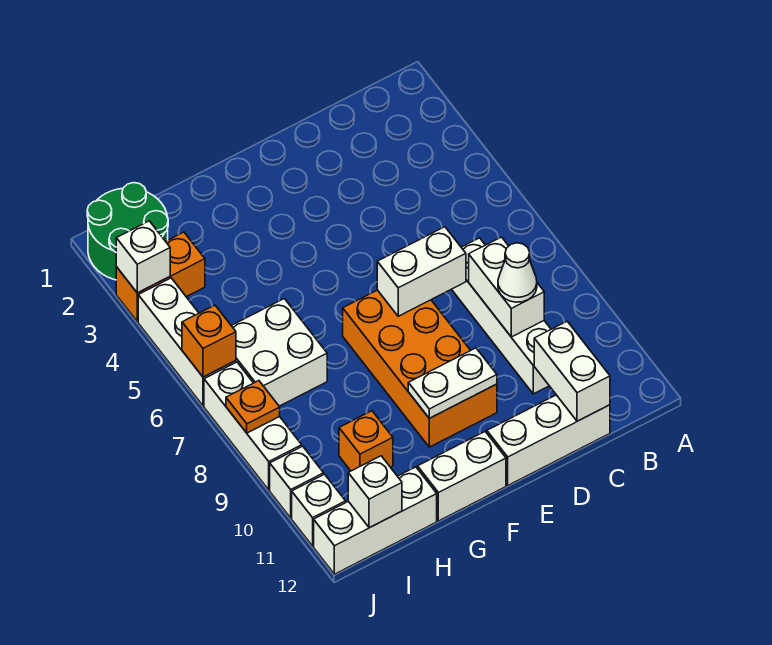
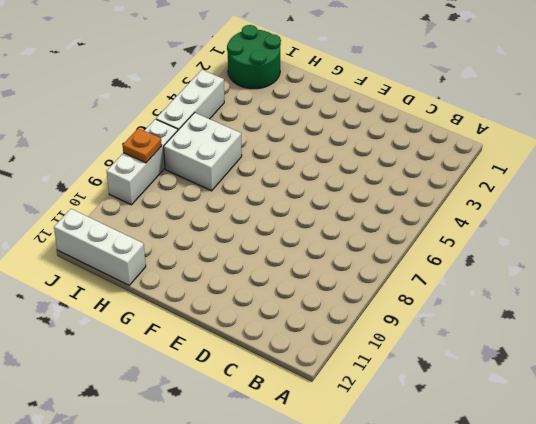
none -> white brick C7:C10 level 1
none -> white brick C12:E12 level 1
none -> orange brick E7:F10 level 1

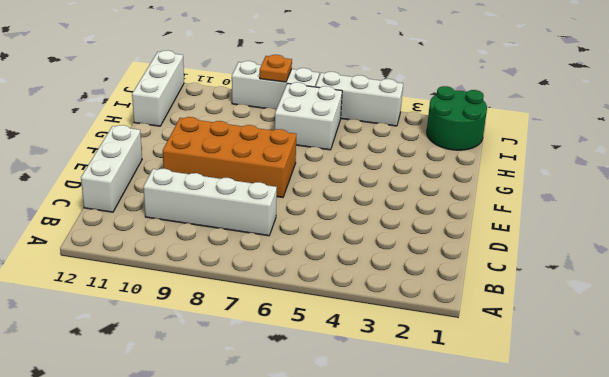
none -> white brick F12:G12 level 1
none -> orange brick H10 level 1
none -> orange brick I3:J3 level 1

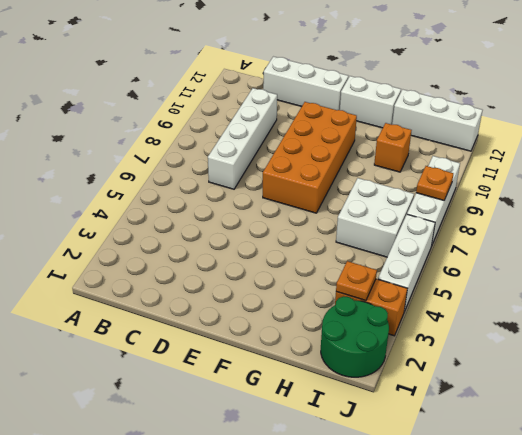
orange plate I3 level 2 -> none
none -> white brick J10 level 1
none -> white brick J11 level 1
none -> white brick C8:C9 level 2

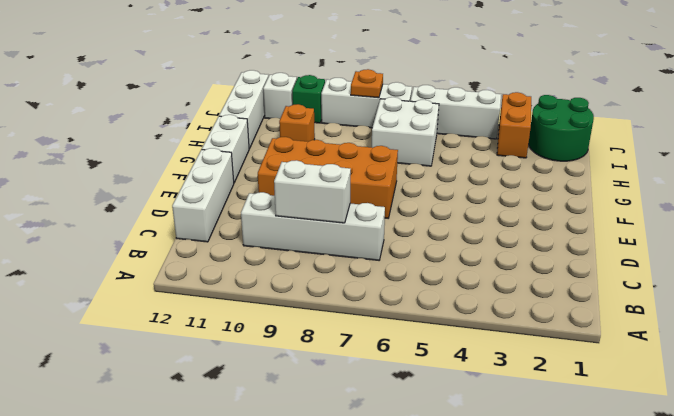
green brick J10 level 1 -> white brick J10 level 1
none -> white brick C11:C12 level 2
none -> white brick D7:E7 level 2
none -> white plate E10:F10 level 2

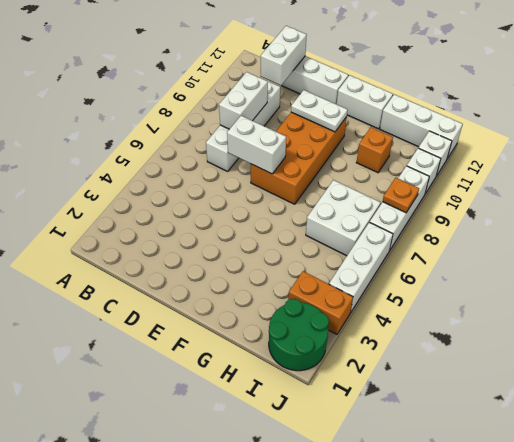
none -> white brick I12 level 2
none -> white brick J3 level 2
none -> orange brick J6 level 2

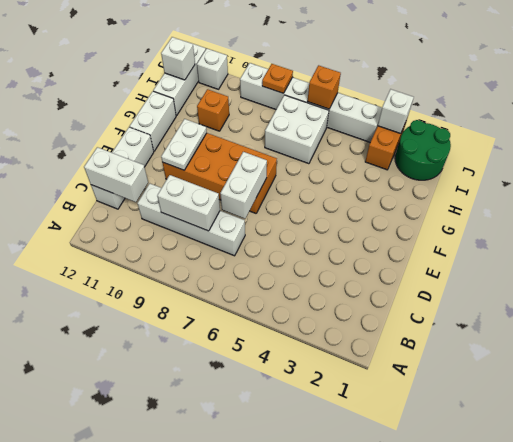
none -> white brick J10 level 1
none -> white cone C9 level 3

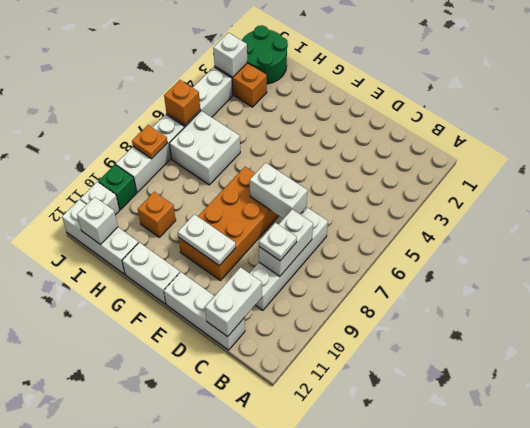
white plate C9 level 3 -> white cone C9 level 3
green brick J10 level 1 -> white brick J10 level 1

